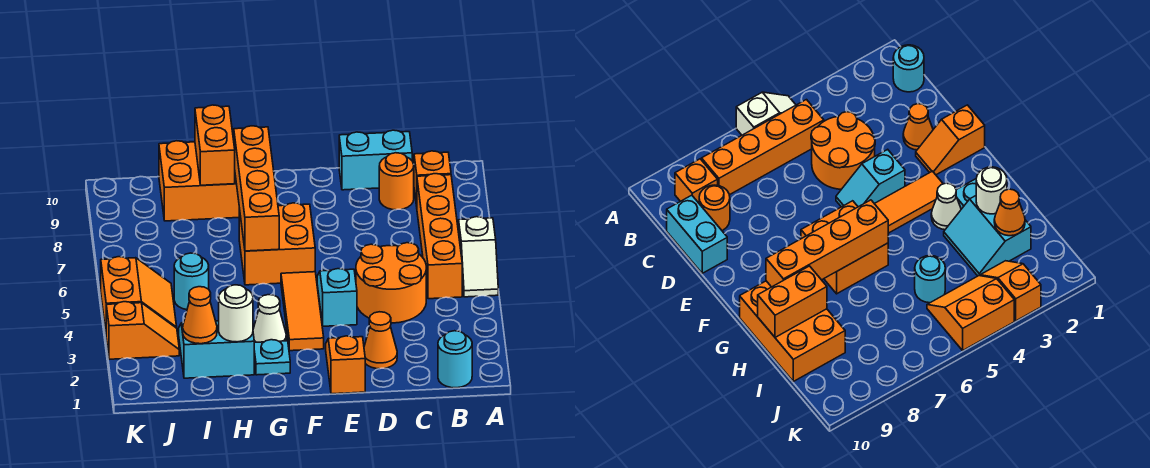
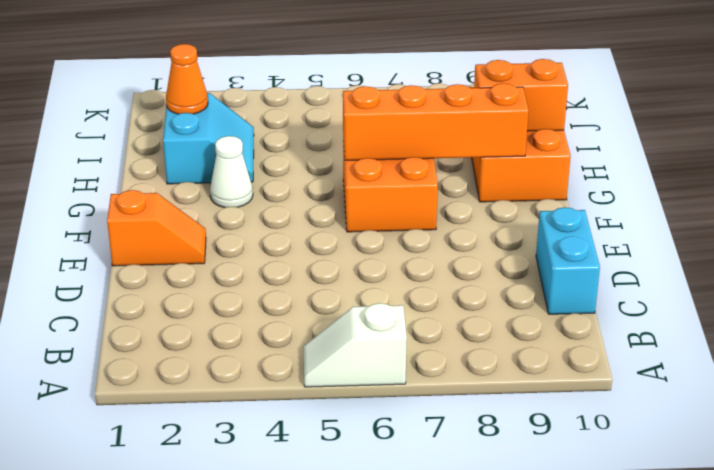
none -> cyan round brick B1 level 1
none -> orange brick B5:B8 level 1
none -> orange brick B9 level 1

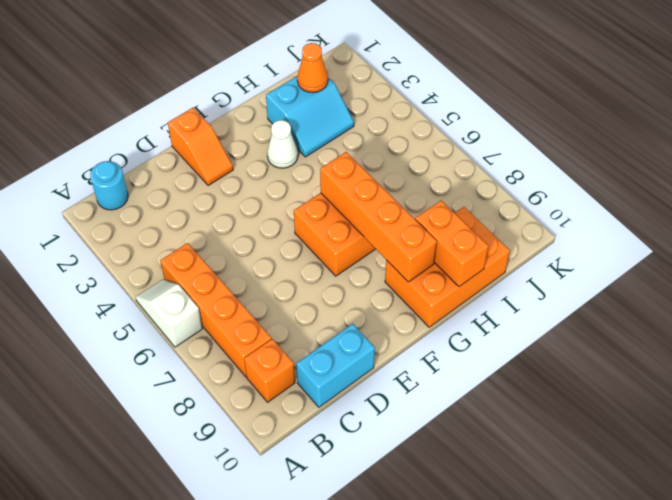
none -> orange round brick C4:D5 level 1
none -> orange round brick C9 level 1
none -> orange cone D2 level 1

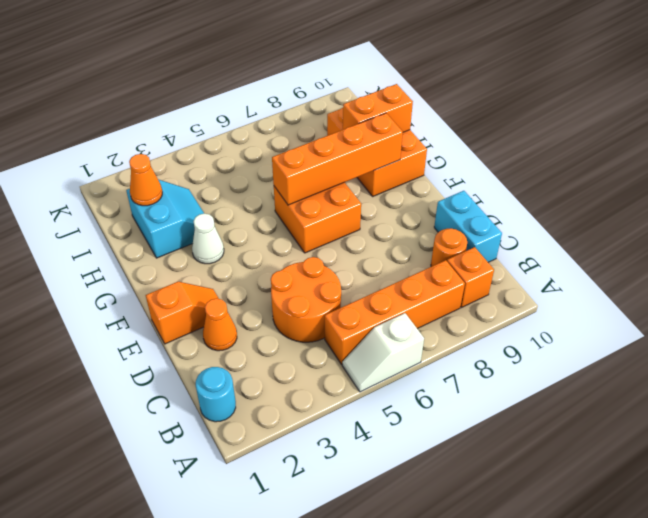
none -> cyan slope E4:E5 level 1 top 4
none -> orange tile F3:F5 level 1
none -> cyan plate G2 level 1

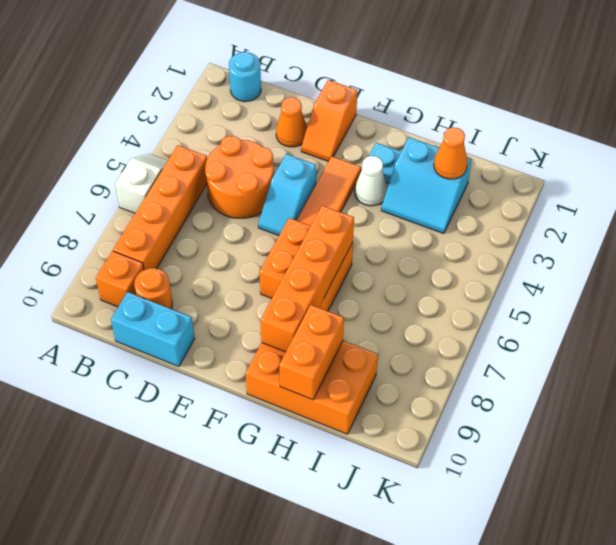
none -> cyan round brick I5 level 1
none -> orange slope J3:K3 level 1 top K
none -> orange slope J4:K5 level 1 top K

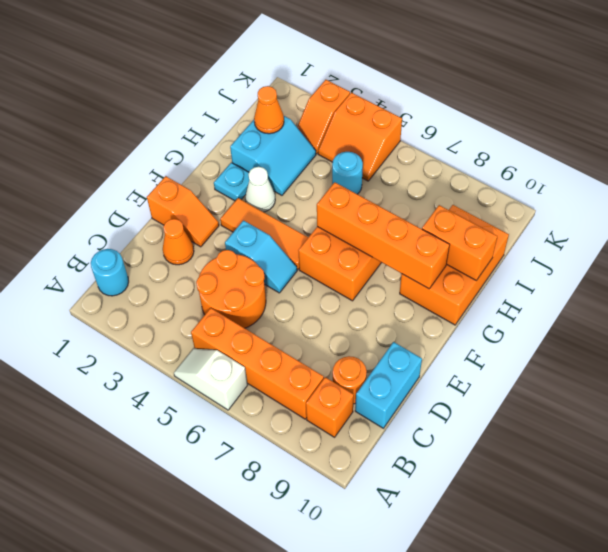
none -> white round brick H2 level 2

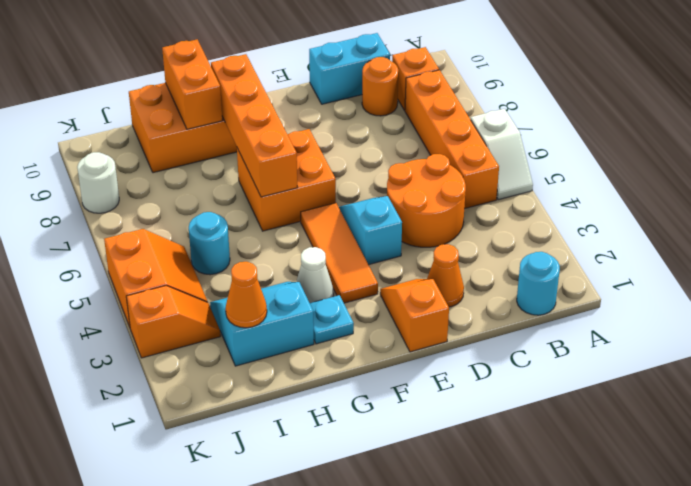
white round brick K8 level 1 -> white round brick H2 level 2

